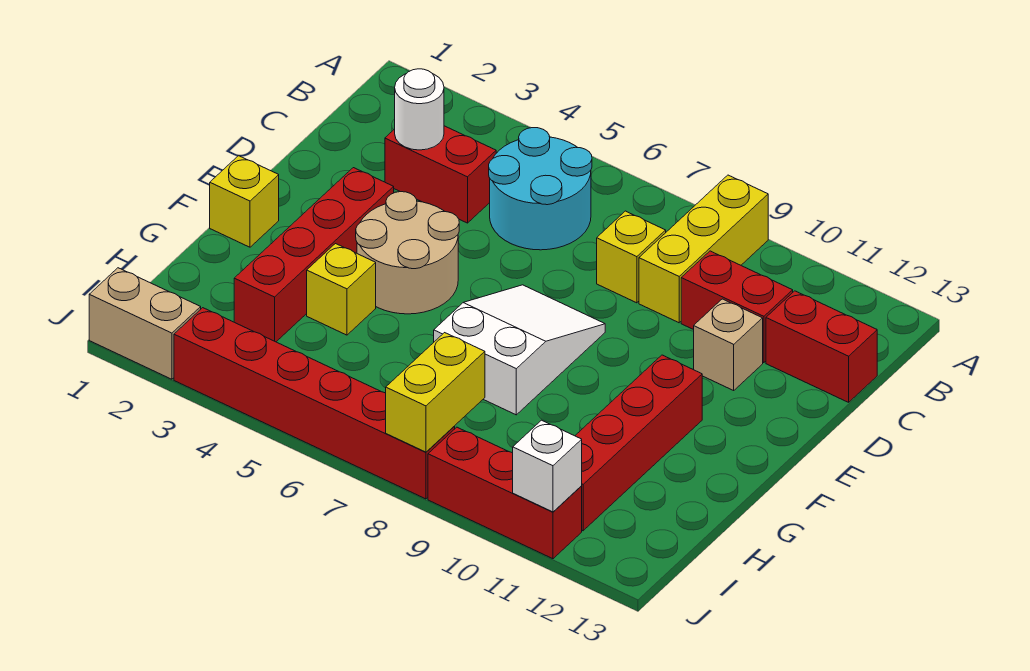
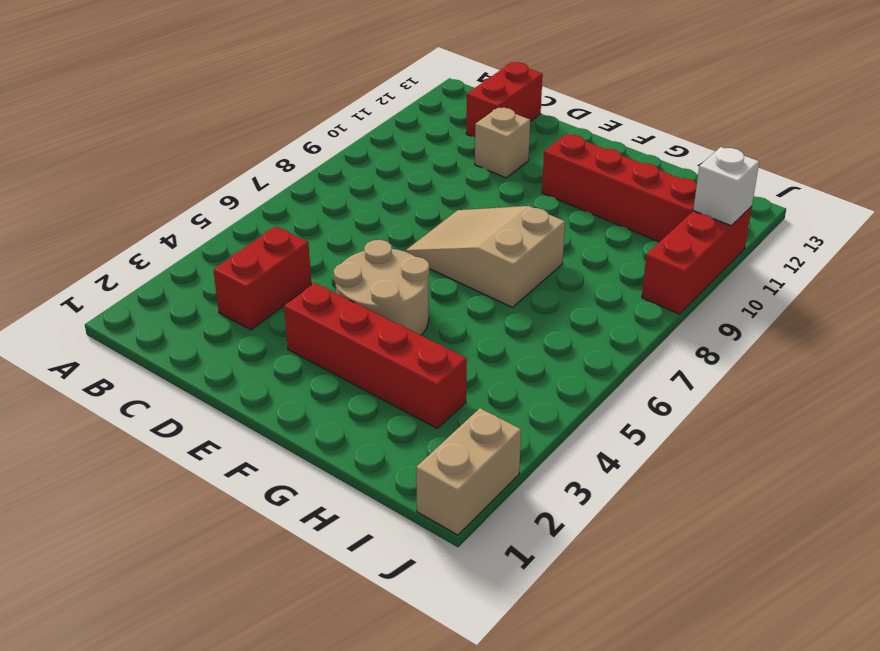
tan slope E7:G8 level 1 top G -> white slope E7:G8 level 1 top G
none -> yellow brick A9:C9 level 1
none -> cyan round brick B5:C6 level 1
none -> yellow brick C8 level 1

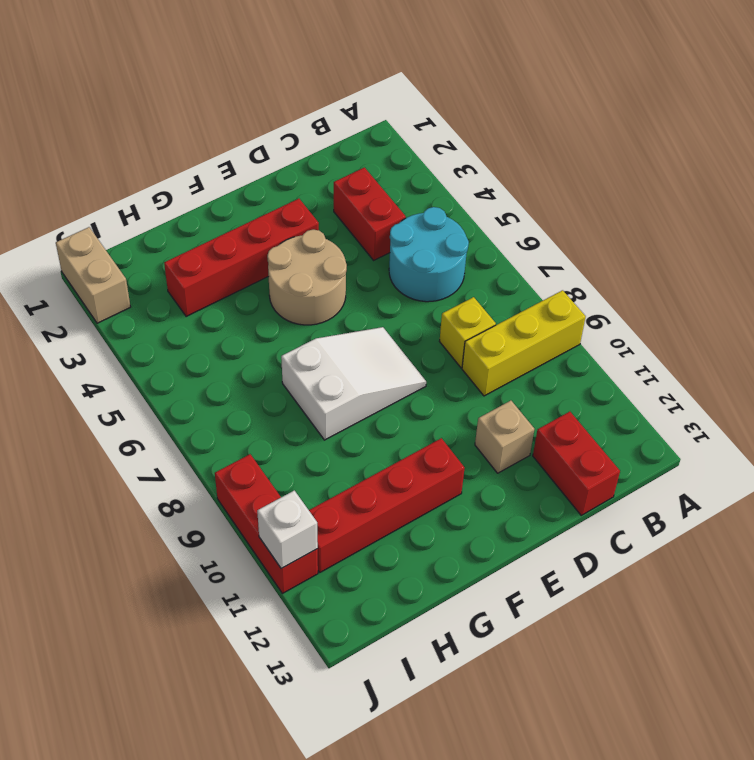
none -> red brick C10:C11 level 1
none -> yellow brick F1 level 1
none -> yellow brick G4 level 1

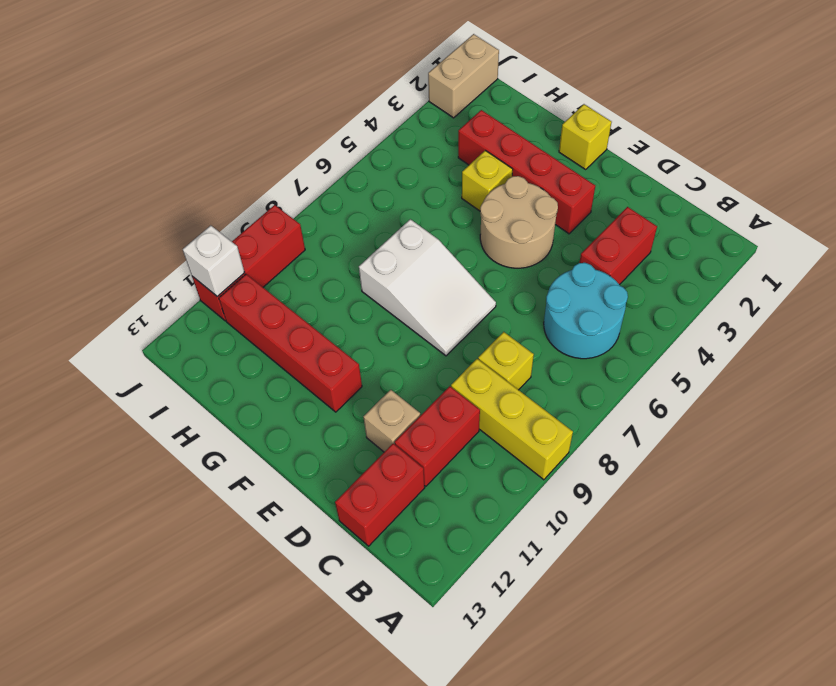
none -> red brick J3:J8 level 1
none -> white round brick C3 level 2
none -> yellow brick I8:J8 level 2

